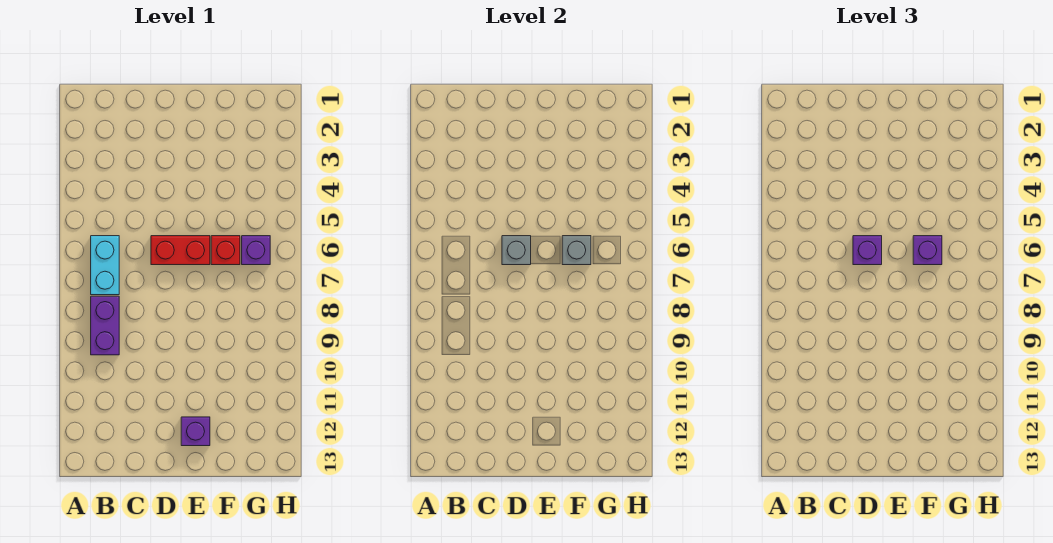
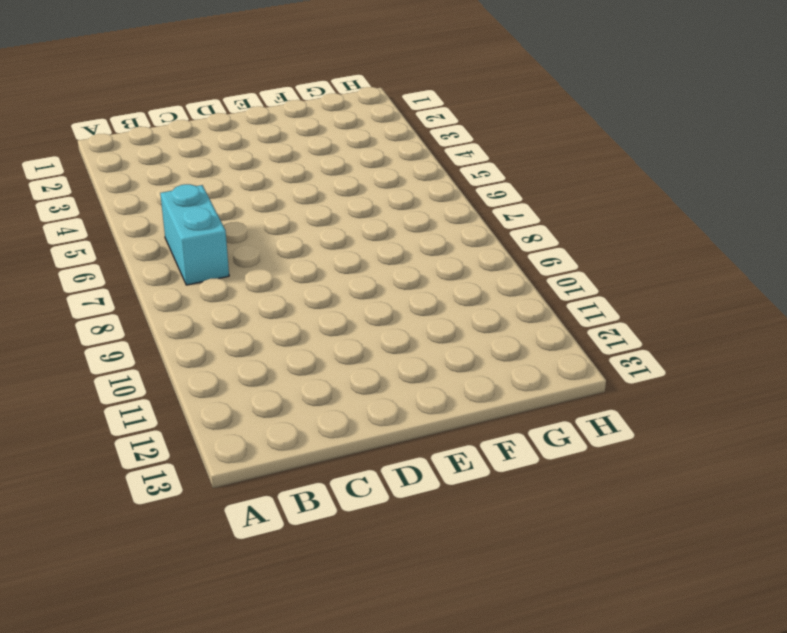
none -> purple brick B8:B9 level 1
none -> red brick D6:E6 level 1

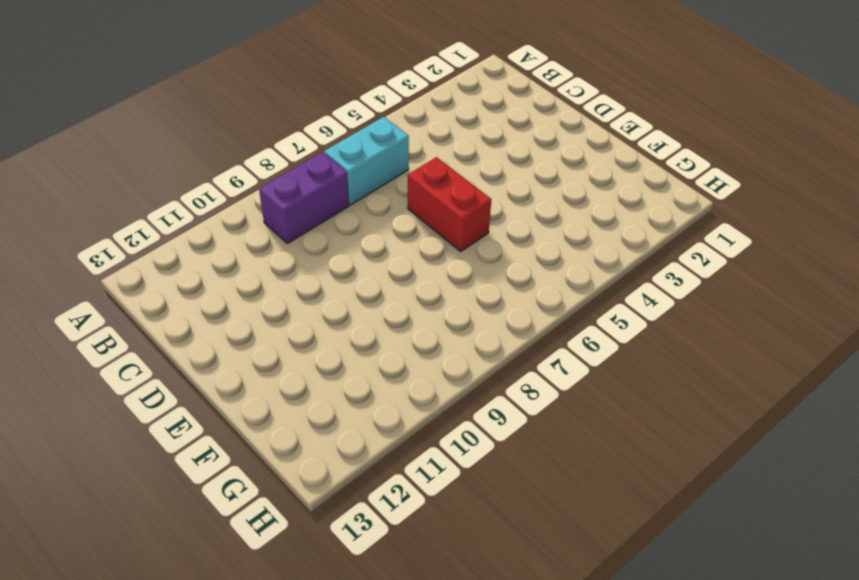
none -> purple brick E12 level 1
none -> red brick F6 level 1

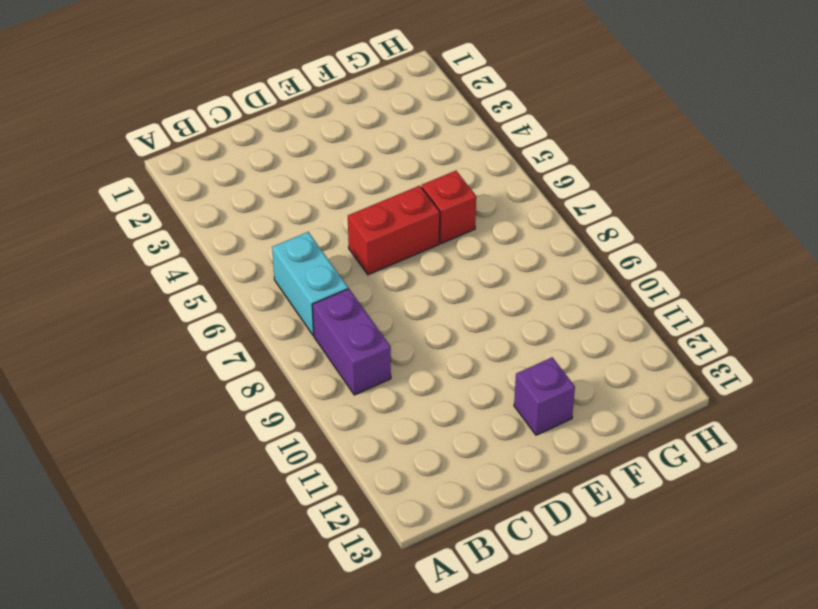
none -> purple brick G6 level 1
none -> grey brick D6 level 2

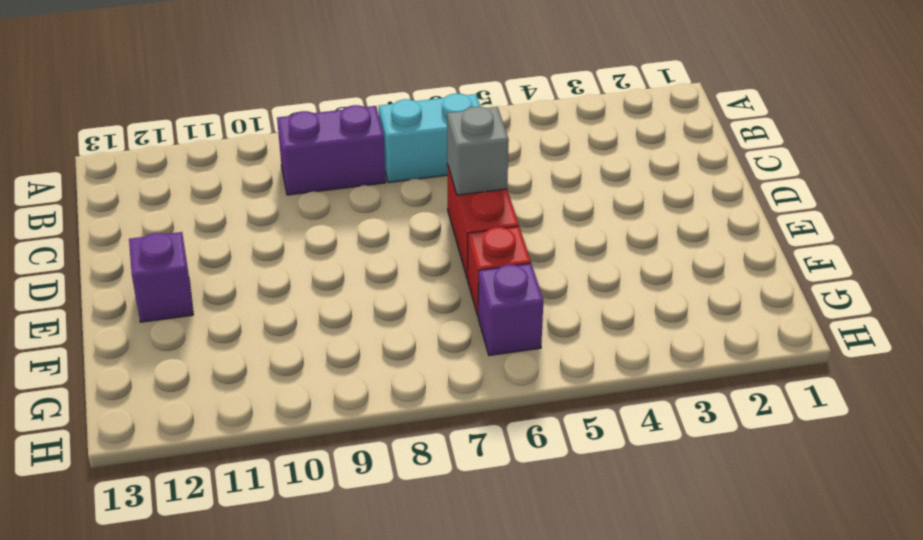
none -> grey brick F6 level 2
none -> purple brick D6 level 3

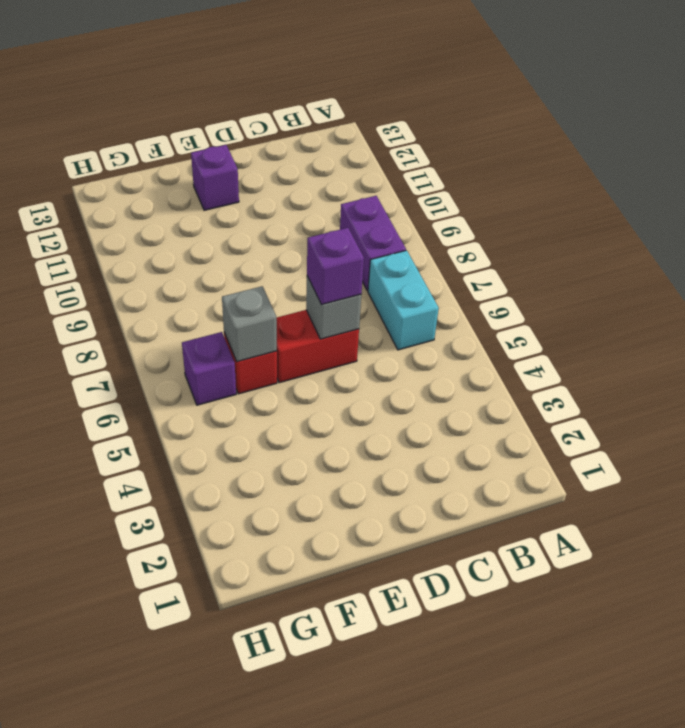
none -> purple brick F6 level 3

